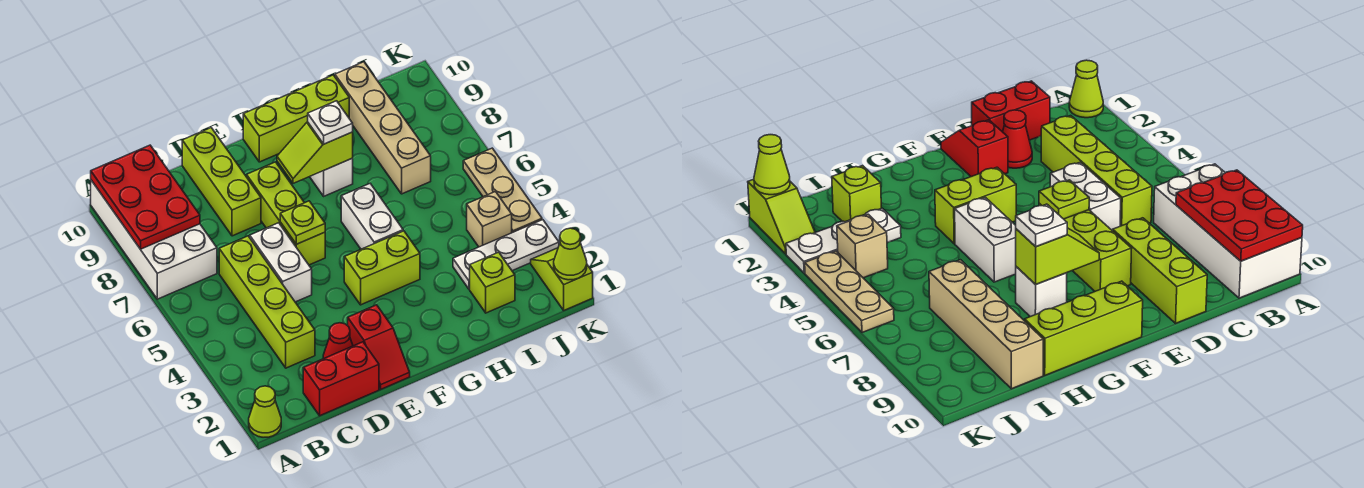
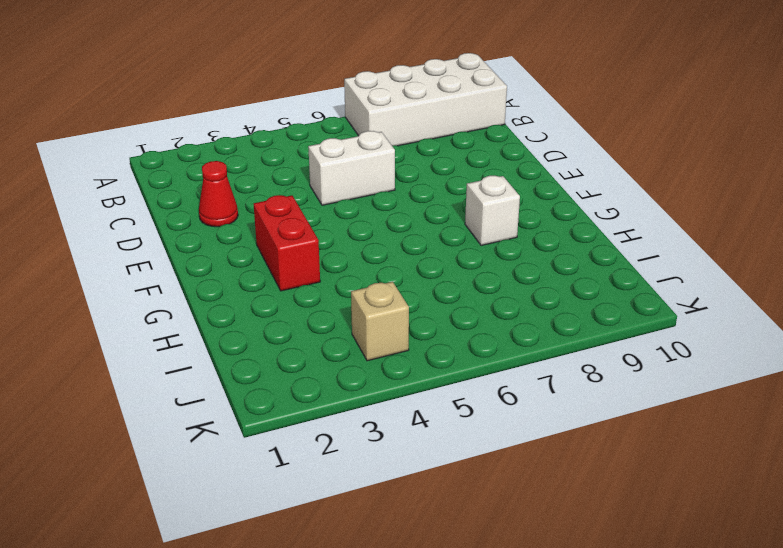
red brick F3:G3 level 1 -> red brick C1:D1 level 1
none -> lime cone A1 level 1
none -> lime brick C3:C6 level 1
none -> lime brick D8:D10 level 1

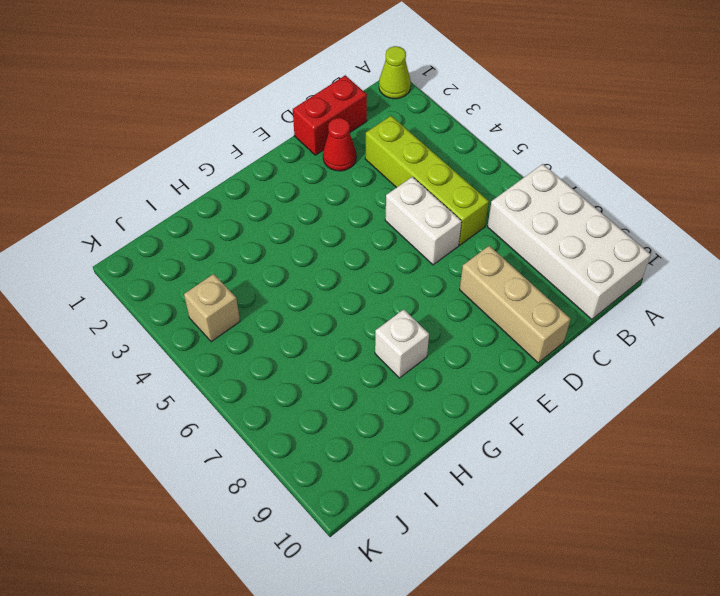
tan brick D8:D10 level 1 -> lime brick D8:D10 level 1
none -> red slope E1:E2 level 1 top 2
none -> lime brick E6:E8 level 1
none -> lime brick F4:G4 level 1

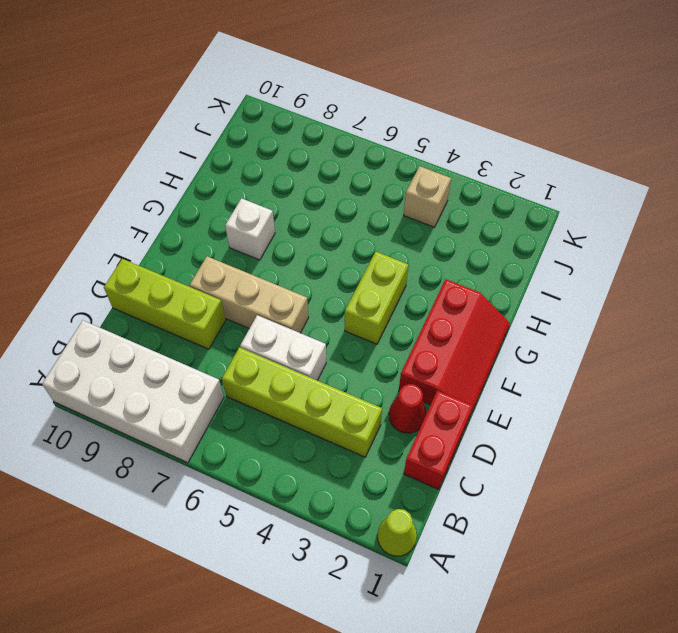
red slope E1:G2 level 1 top 2 -> red slope E1:E2 level 1 top 2
tan brick E6:E8 level 1 -> lime brick E6:E8 level 1
none -> lime brick F10:H10 level 1
none -> white brick G5:G6 level 1
none -> lime brick I2 level 1

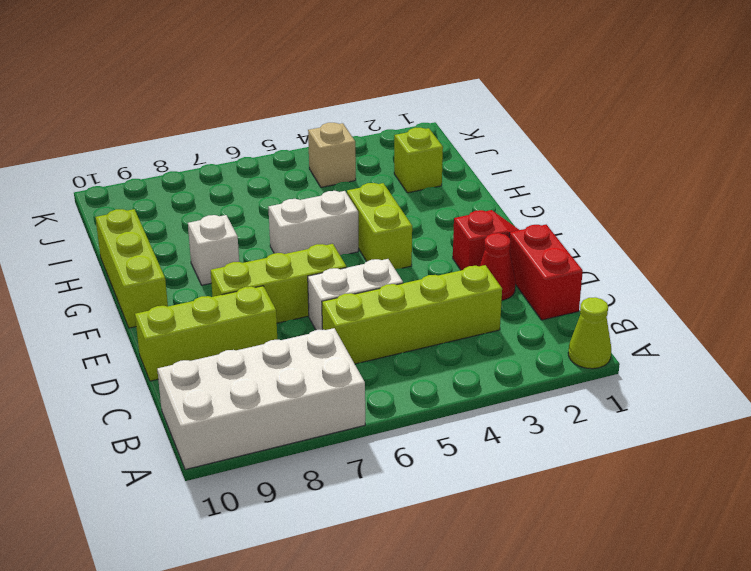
none -> white plate I3:K3 level 1
none -> tan brick I7:I10 level 1
none -> lime slope K1:K2 level 1 top 1

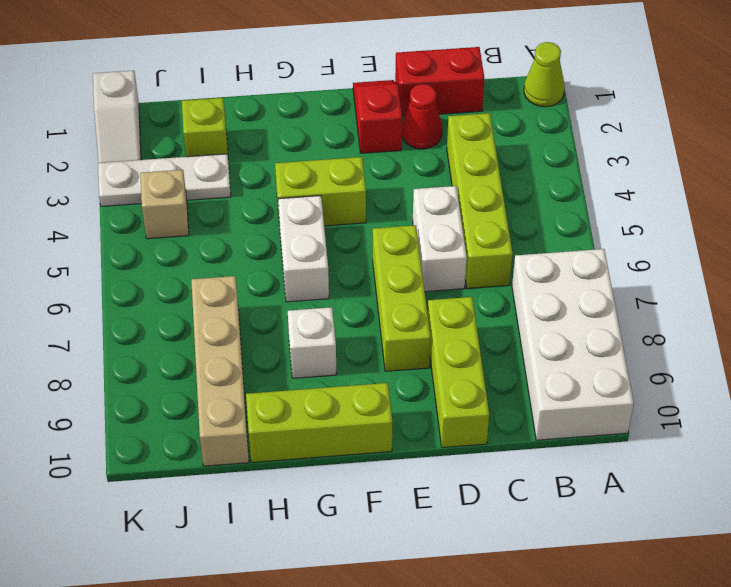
white slope K1:K2 level 1 top 1 -> lime slope K1:K2 level 1 top 1
none -> tan plate K4:K6 level 1
none -> red plate A8:B10 level 2
none -> lime plate E6 level 2

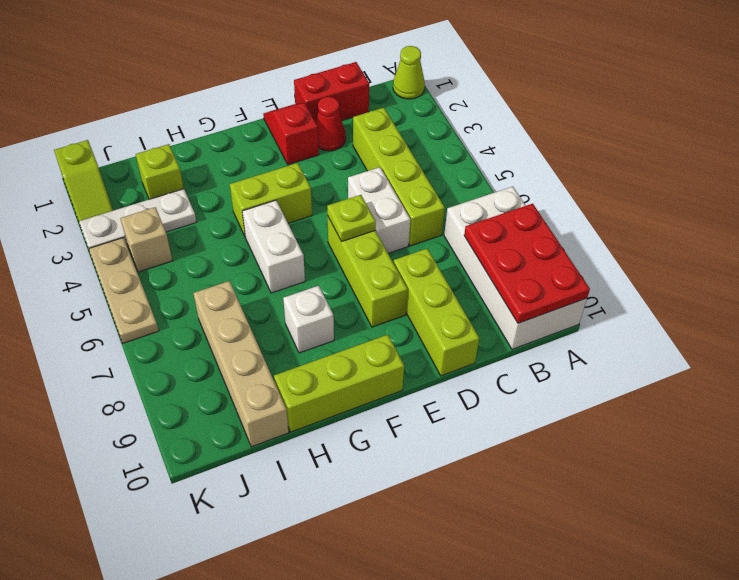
none -> lime slope F8:G8 level 2 top G
none -> lime cone K1 level 2
none -> white plate G8 level 3

